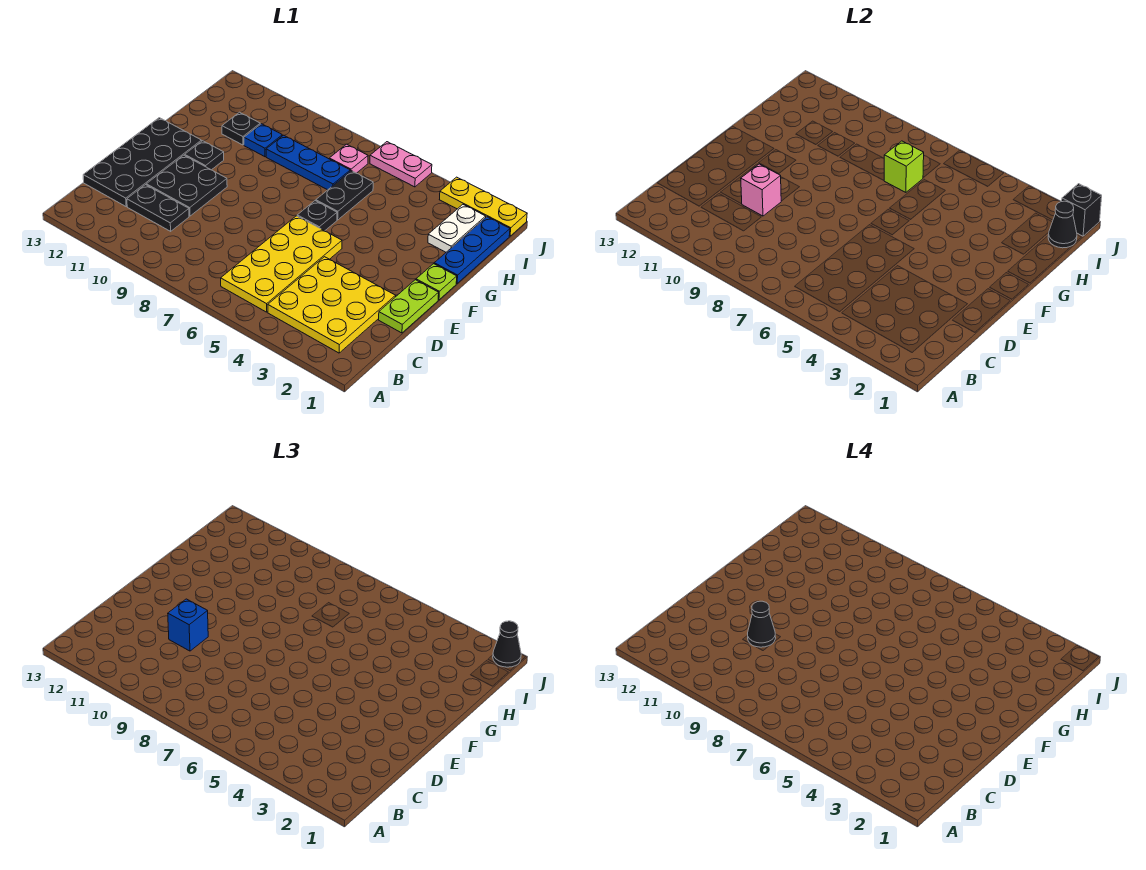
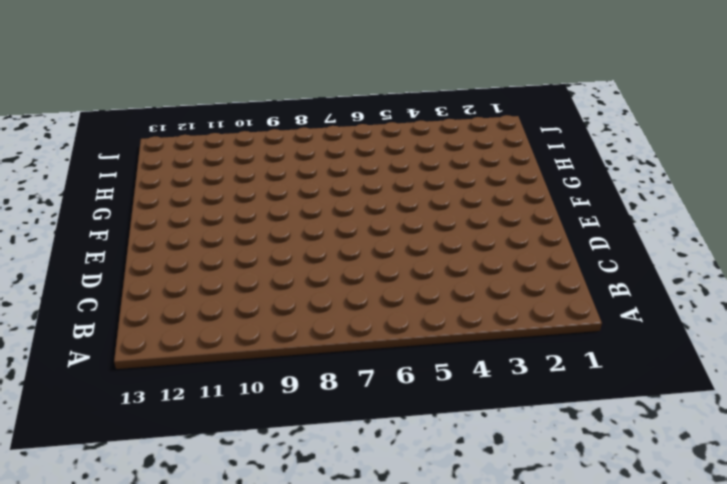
none -> yellow plate B2:D4 level 1
none -> yellow plate B5:E6 level 1
none -> black plate C10:C11 level 1

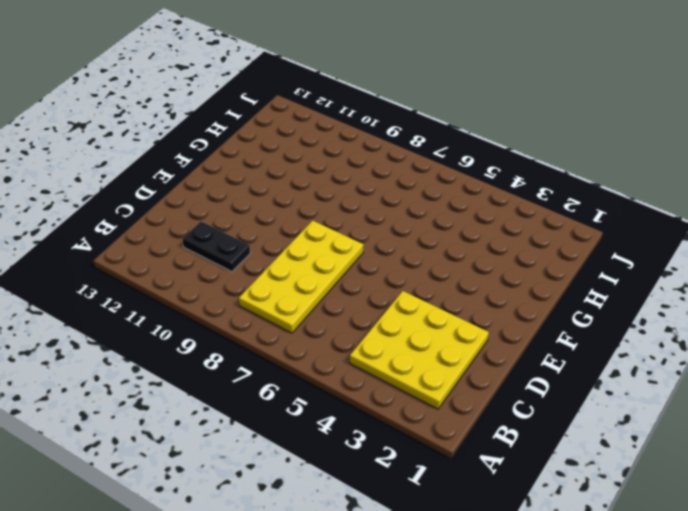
yellow plate B7:E8 level 1 -> yellow plate B5:E6 level 1
none -> black plate C12:F13 level 1
none -> lime plate D1:E1 level 1
none -> black plate D10:E11 level 1

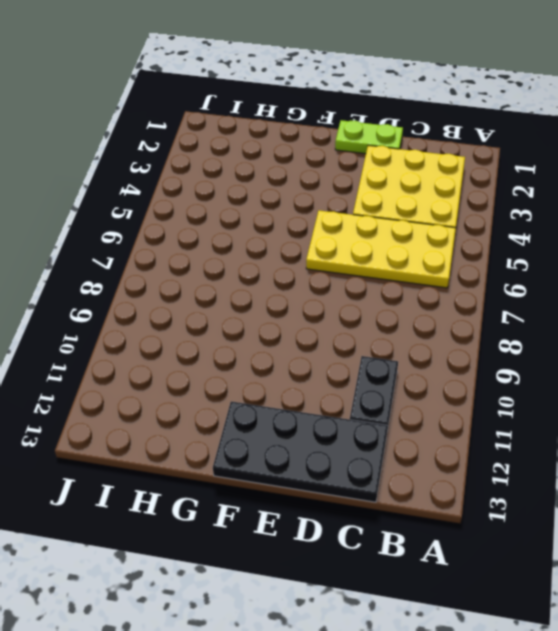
none -> black plate D10:E11 level 1
none -> lime plate F1 level 1
none -> black plate F6 level 1

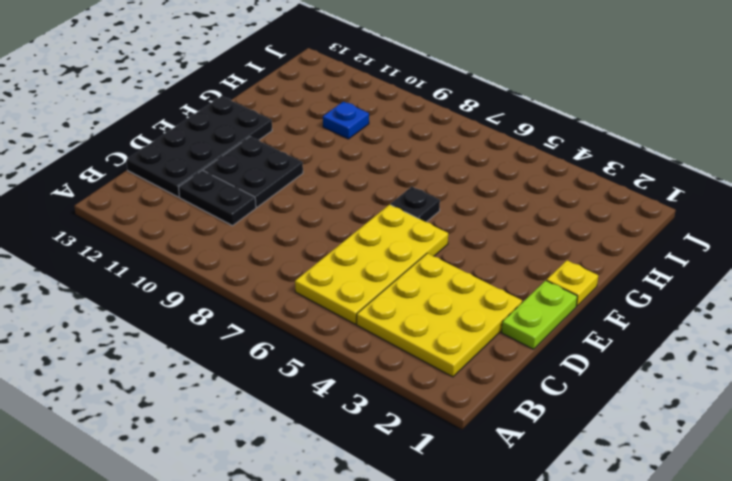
yellow plate F1 level 1 -> lime plate F1 level 1
none -> black plate F11 level 1
none -> blue plate G1:I1 level 1
none -> black plate G6:H6 level 1

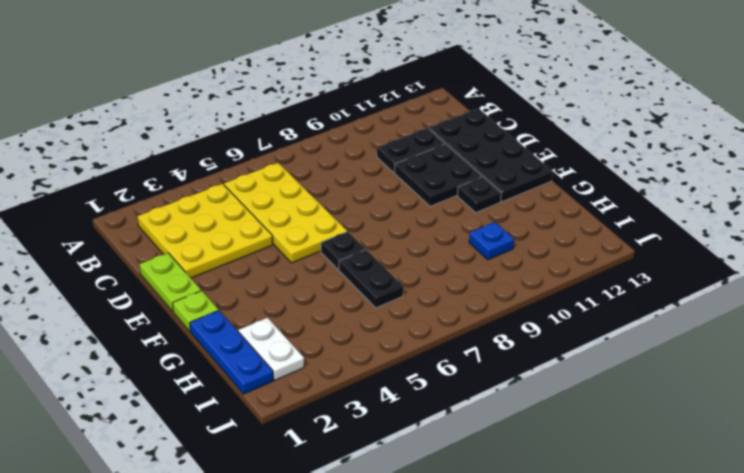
none -> blue plate H7:H9 level 1
none -> black plate H11 level 1
none -> pink plate I7 level 1

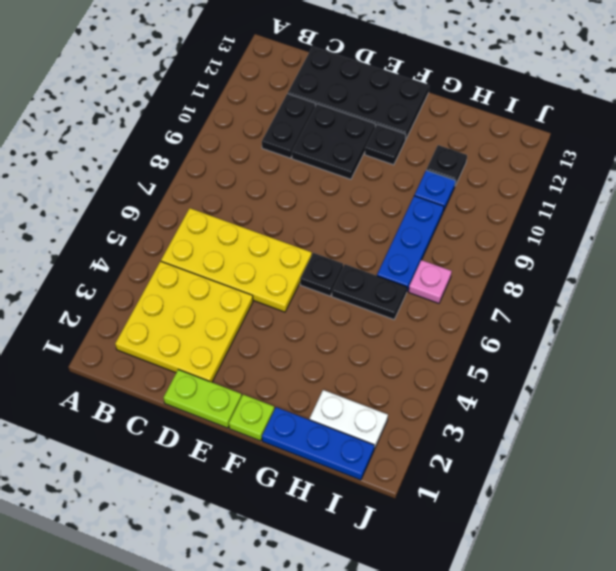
none -> yellow plate J1:J3 level 1
none -> pink plate J5:J6 level 1
none -> pink brick D10 level 2

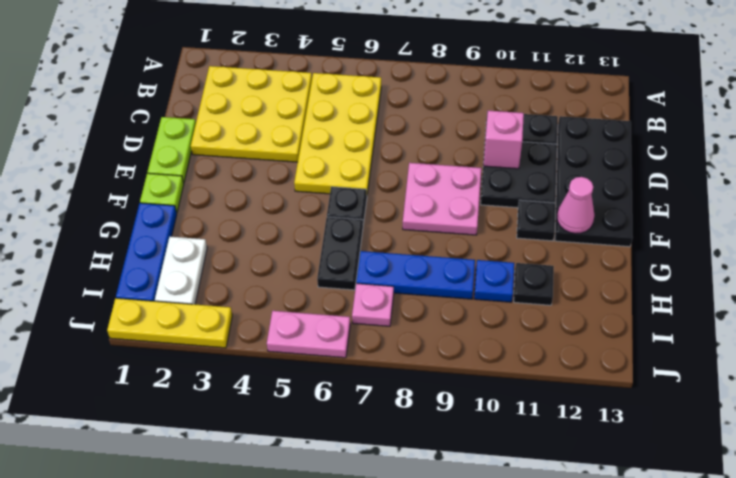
pink plate E8:F9 level 1 -> none
pink cone F12 level 2 -> none
none -> lime brick H7 level 2
none -> black cone I1 level 2
none -> black brick J1 level 2

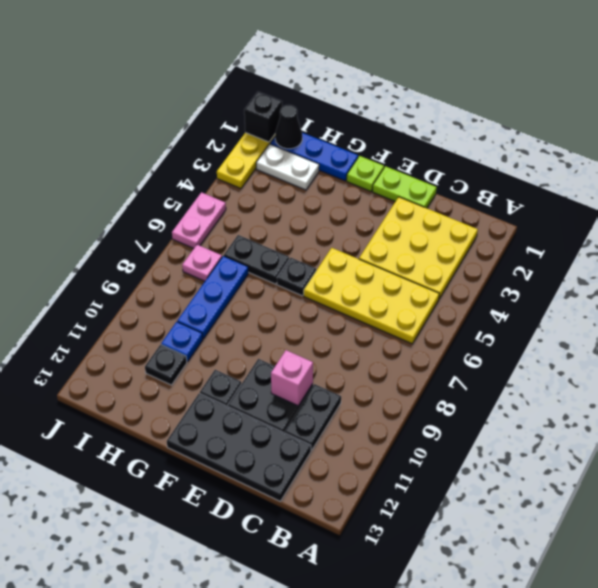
none -> lime brick H7 level 2
none -> blue brick D10 level 3
none -> black cone J1 level 3

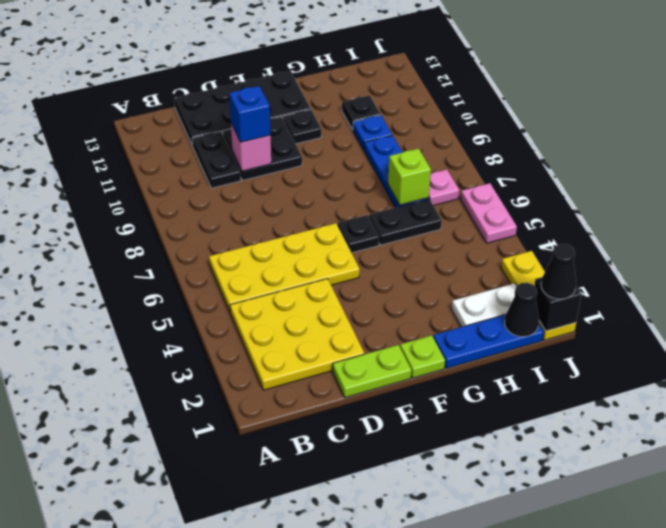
none -> black cone D10 level 4

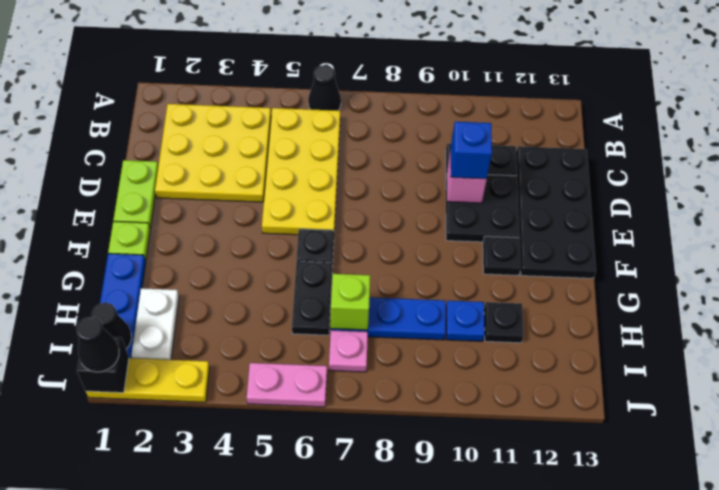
black cone A6 level 1 -> black cone D10 level 4

